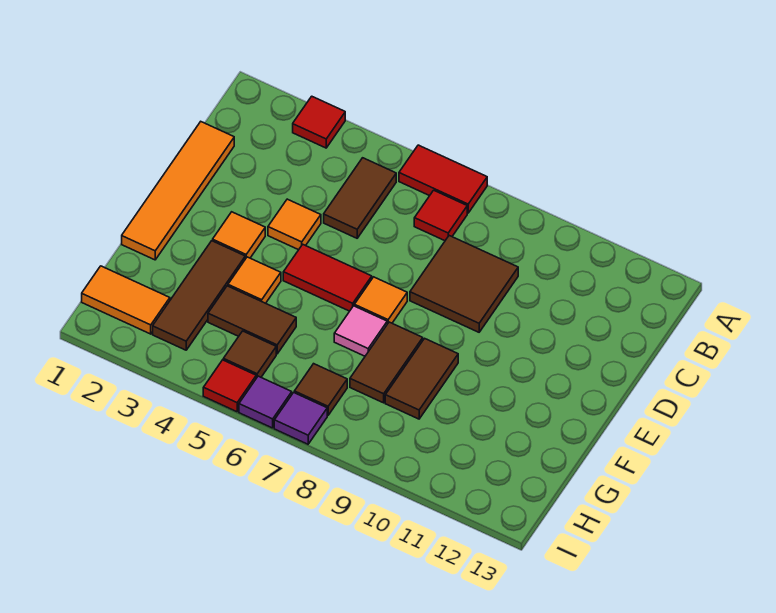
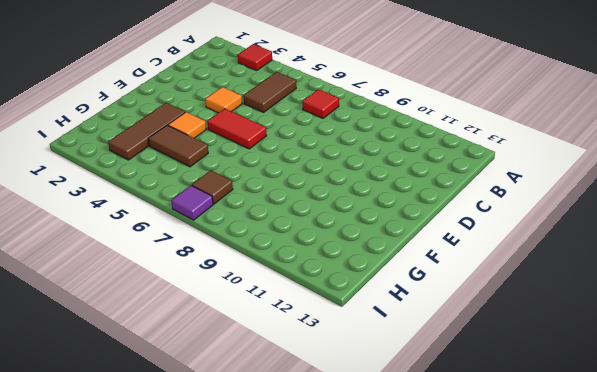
none -> red tile A6:A7 level 1
none -> orange tile C1:F1 level 1
none -> brown tile C8:D9 level 1

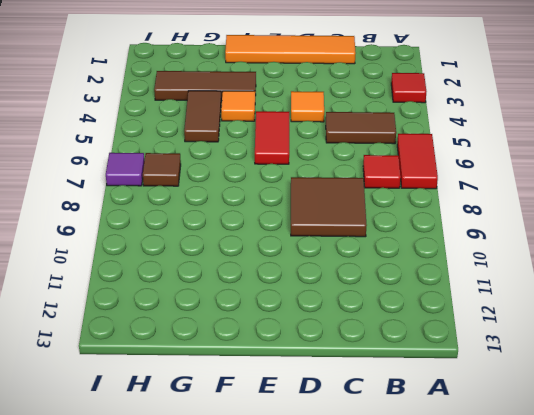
none -> orange tile E3 level 1
none -> orange tile E7 level 1
none -> pink tile F7 level 1

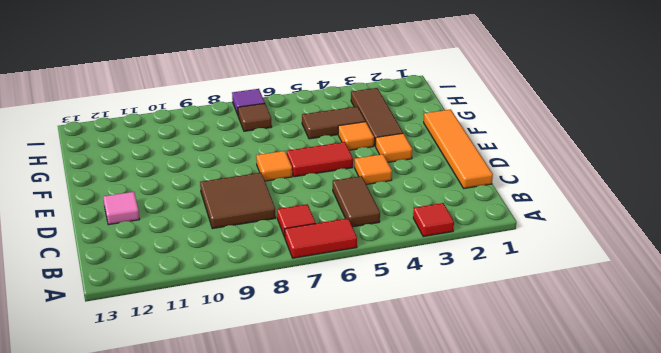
pink tile D12 level 1 -> pink tile F7 level 1
none -> brown tile F8:G8 level 1
none -> brown tile F9:G9 level 1
none -> orange tile H1:H2 level 1

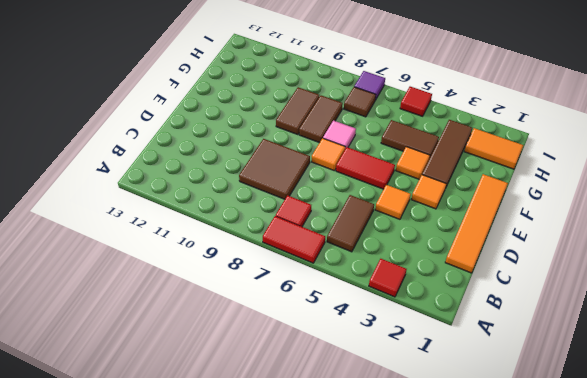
none -> brown tile H5 level 1
none -> purple tile I6 level 1

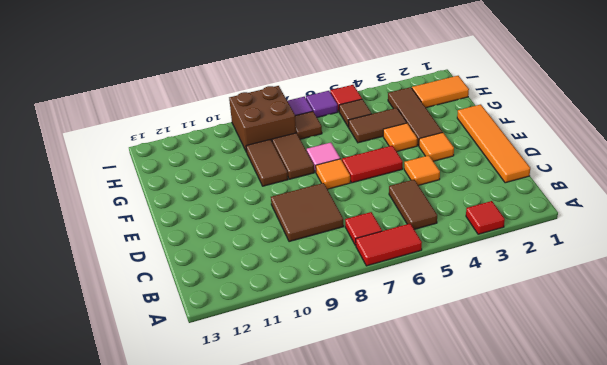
brown brick H8:I9 level 1 -> none

